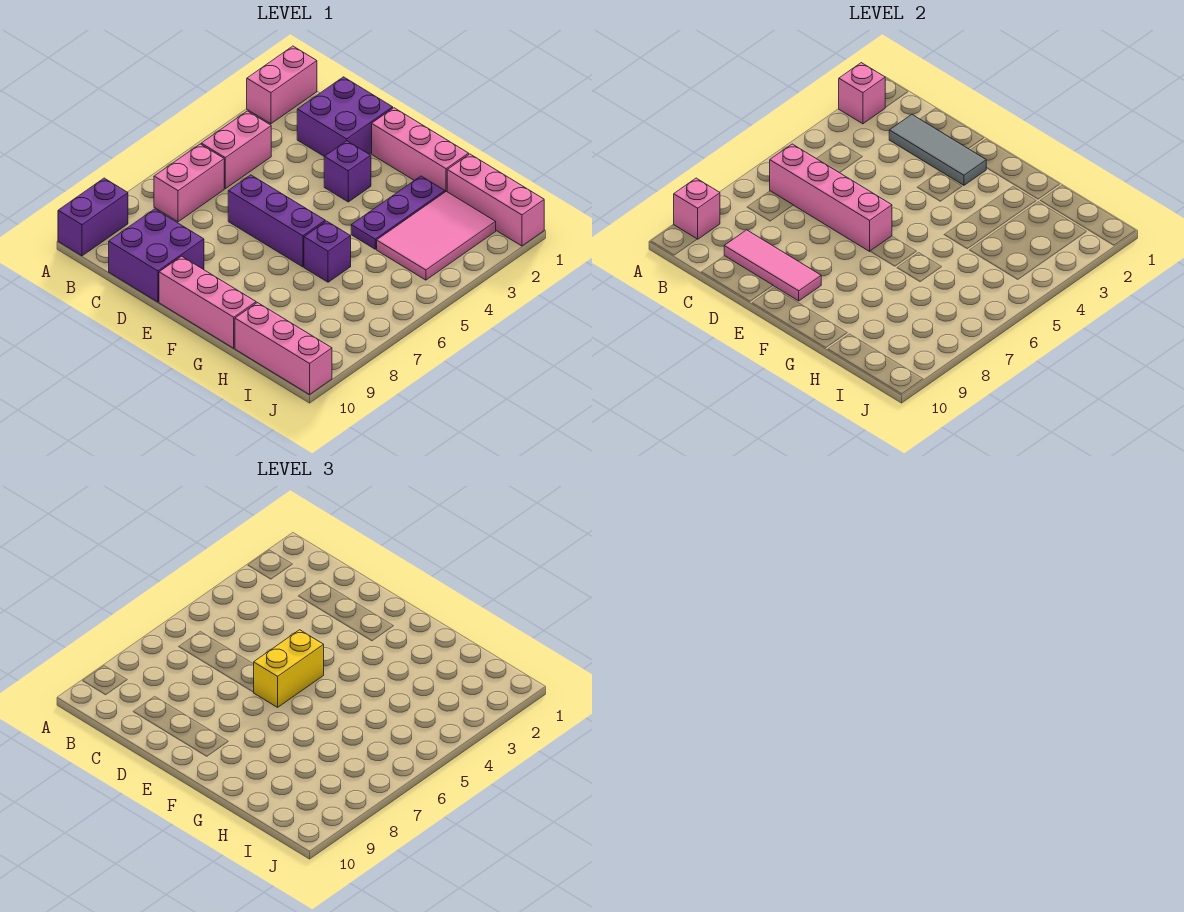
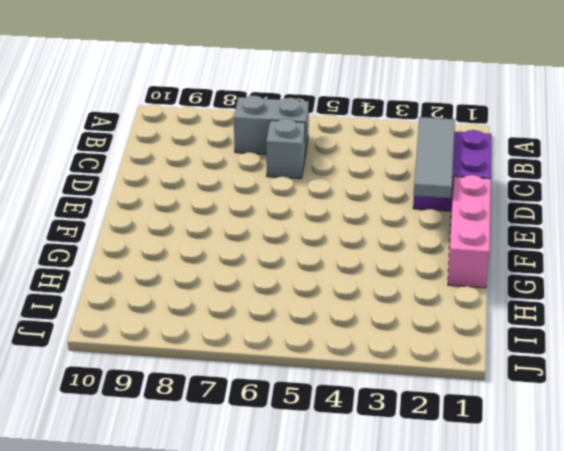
grey brick B6:B7 level 1 -> pink brick B6:B7 level 1
grey brick C6 level 1 -> none
none -> pink brick A1:A2 level 1
none -> purple brick A9:A10 level 1
none -> pink brick B4:B5 level 1

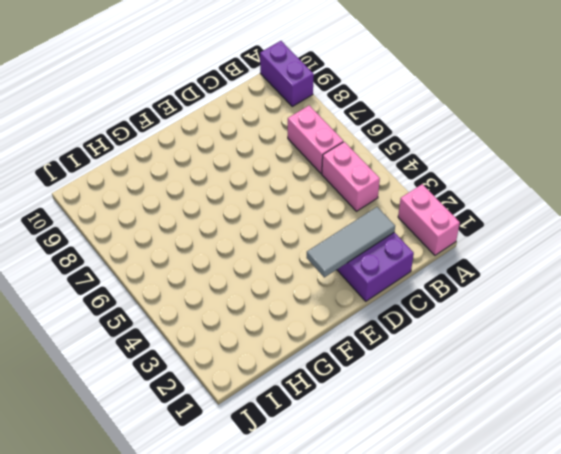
none -> purple brick C9:D10 level 1
none -> purple brick D6:F6 level 1
none -> pink brick E1:G1 level 1

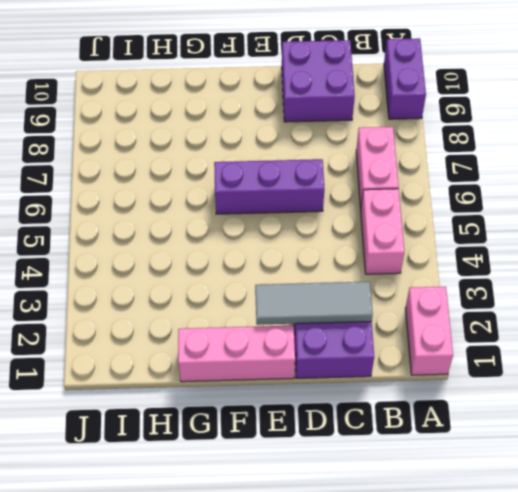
none -> purple brick E3 level 1
none -> pink brick E10:G10 level 1
none -> purple plate G2:G4 level 1

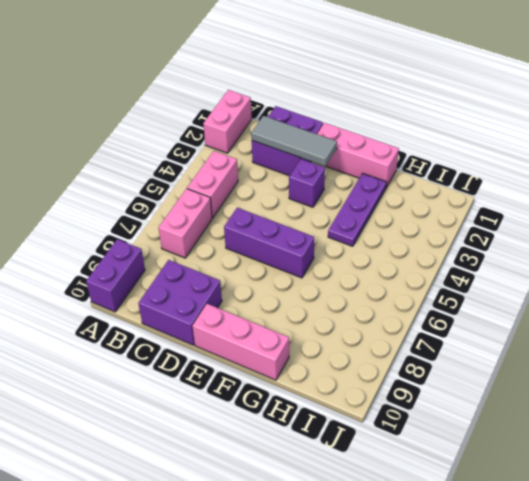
none -> purple brick G6 level 1
none -> pink brick H1:J1 level 1
none -> pink tile H2:I4 level 1

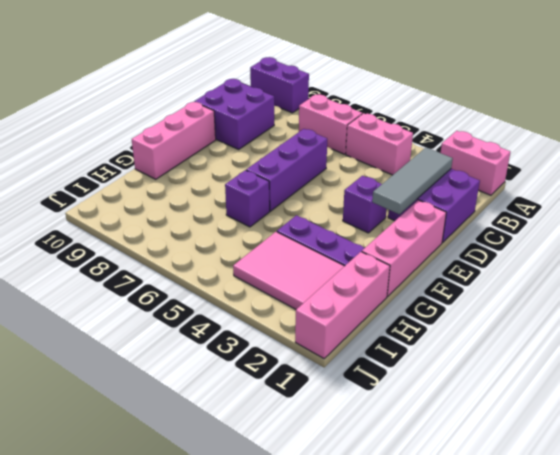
none -> pink brick H10:J10 level 1
none -> pink brick A2 level 2
none -> pink brick A9 level 2

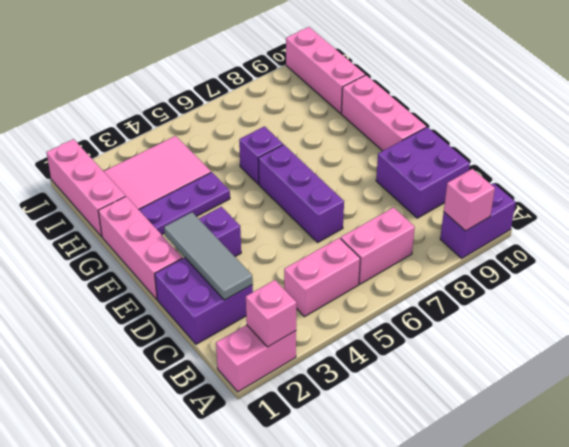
none -> pink brick B6:E6 level 2
none -> pink tile C9:E9 level 2
none -> yellow brick E5:E6 level 3

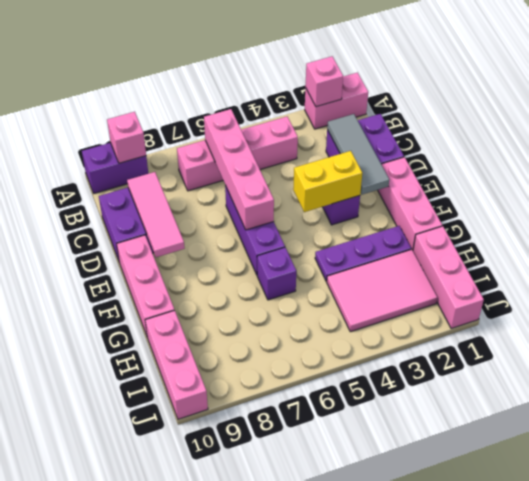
yellow brick E3:E4 level 2 -> yellow brick E5:E6 level 3

